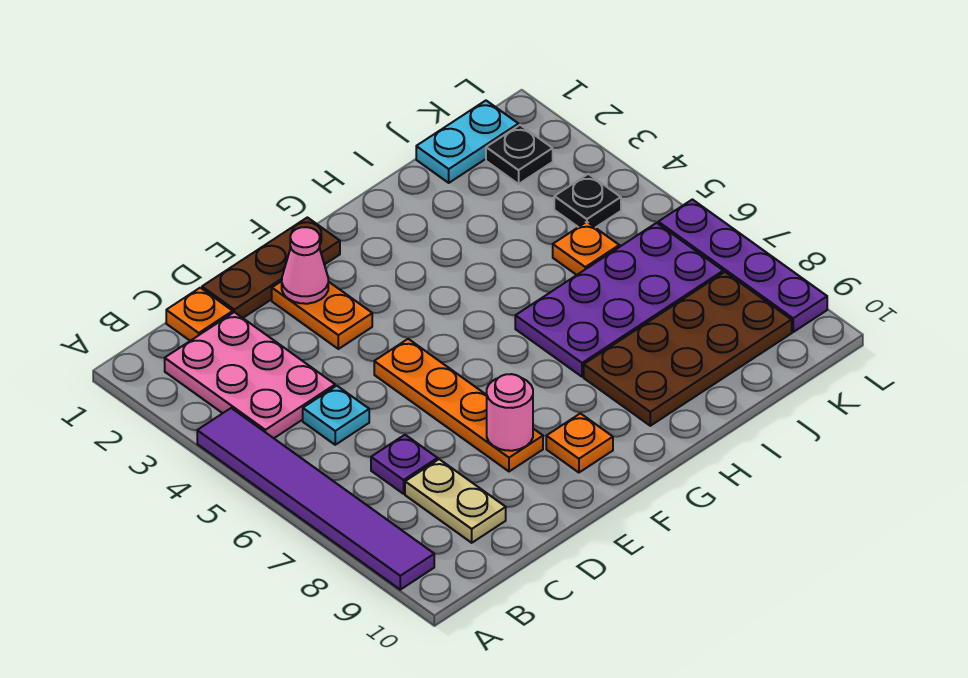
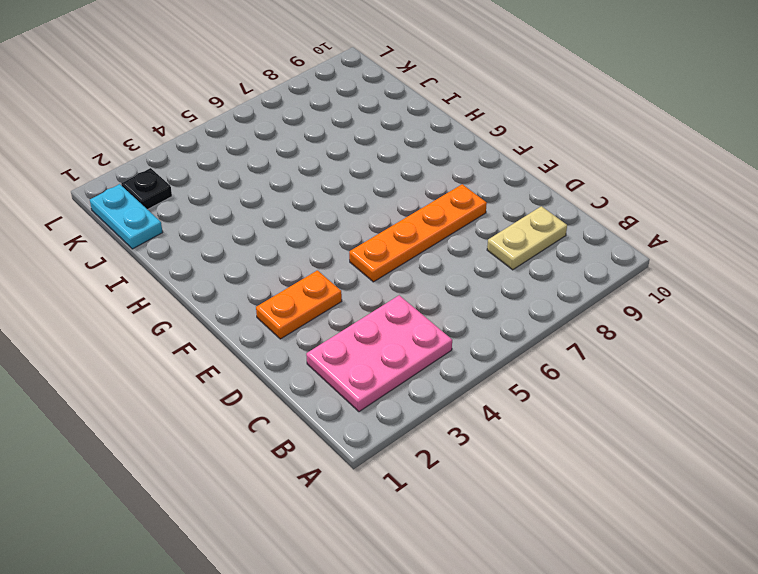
none -> purple tile A4:A9 level 1
none -> orange plate C1 level 1
none -> cyan plate C5 level 1

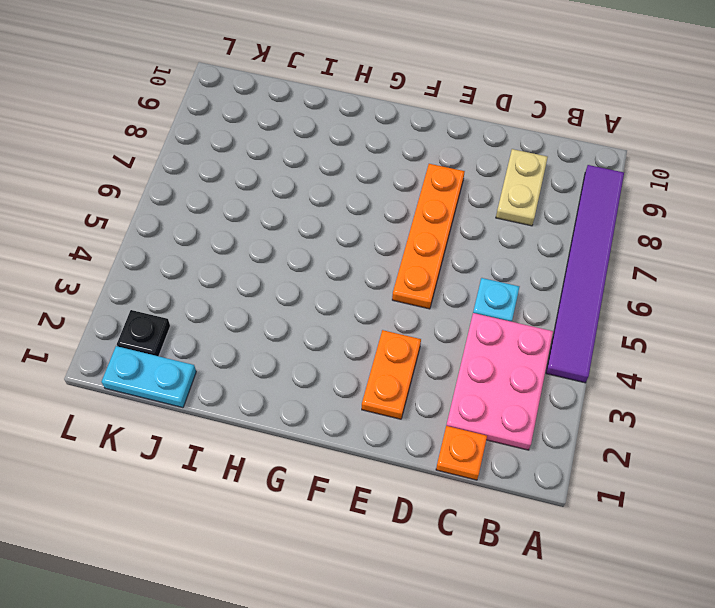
none -> purple plate C7 level 1
none -> brown plate D1:F1 level 1
none -> orange plate F9 level 1

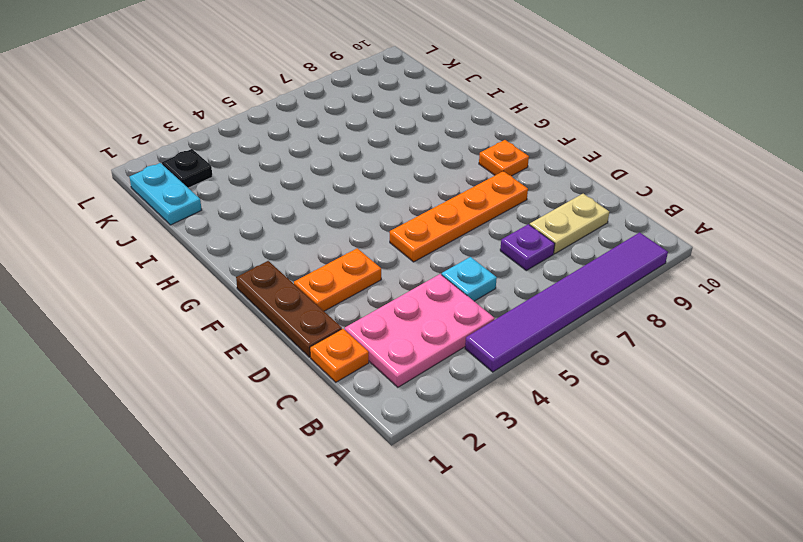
none -> purple plate H6:K7 level 1
none -> brown plate H8:K9 level 1
none -> orange plate J5 level 1

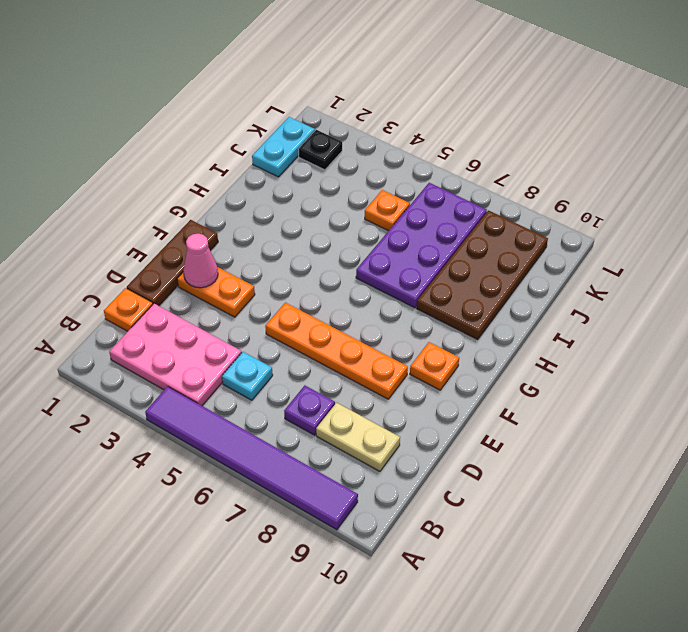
none -> black plate K4 level 1
none -> purple plate L6:L9 level 1
none -> pink round brick E8 level 2

